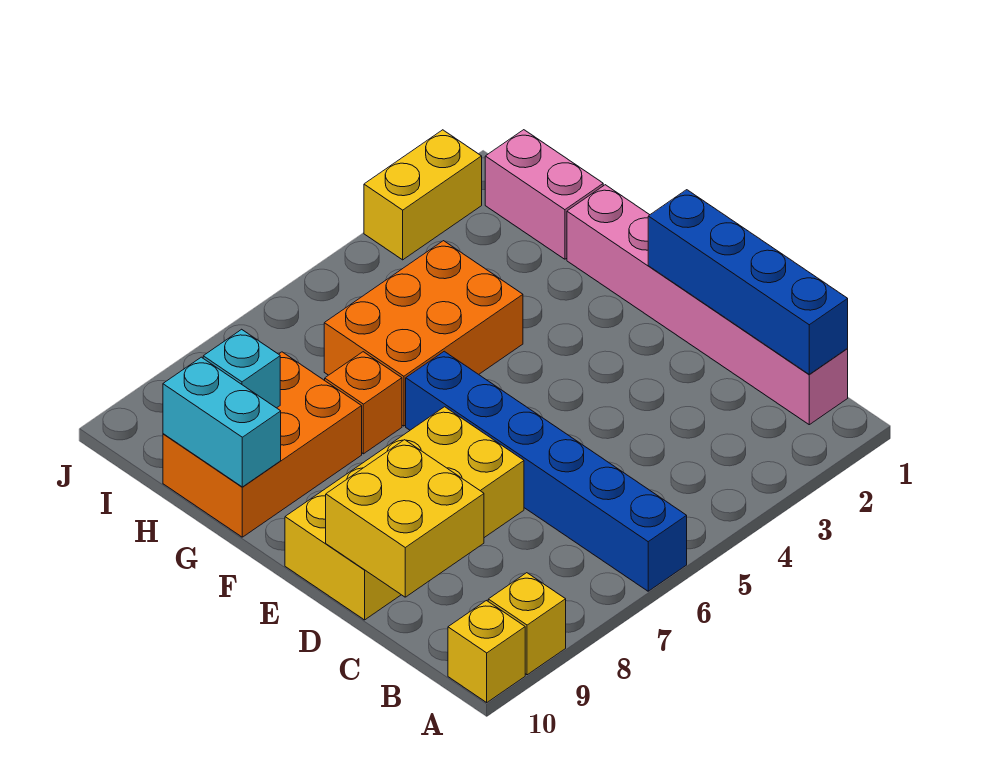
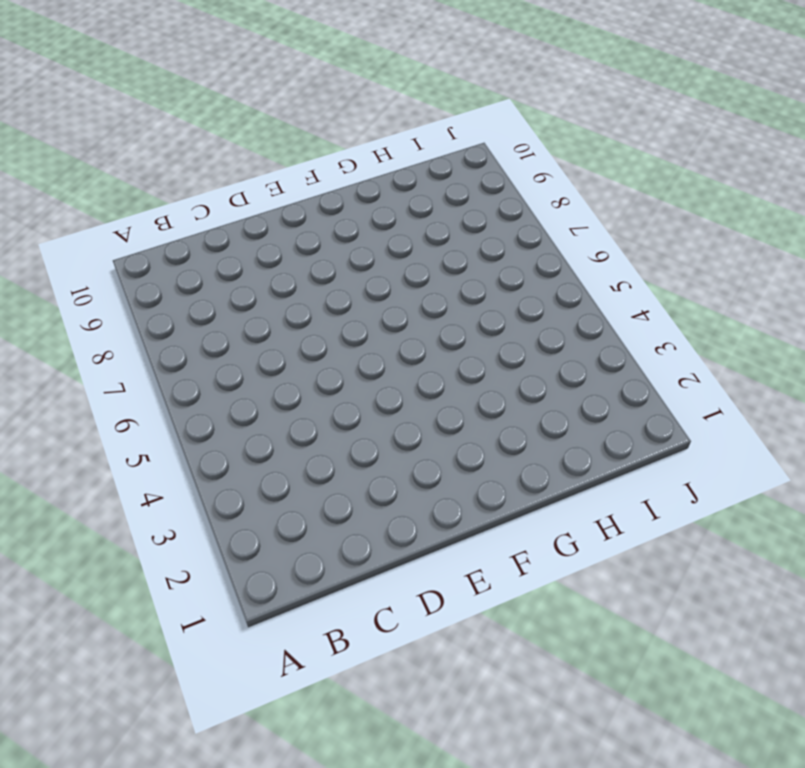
none -> blue brick A6:F6 level 1
none -> yellow brick A9 level 1
none -> yellow brick A10 level 1

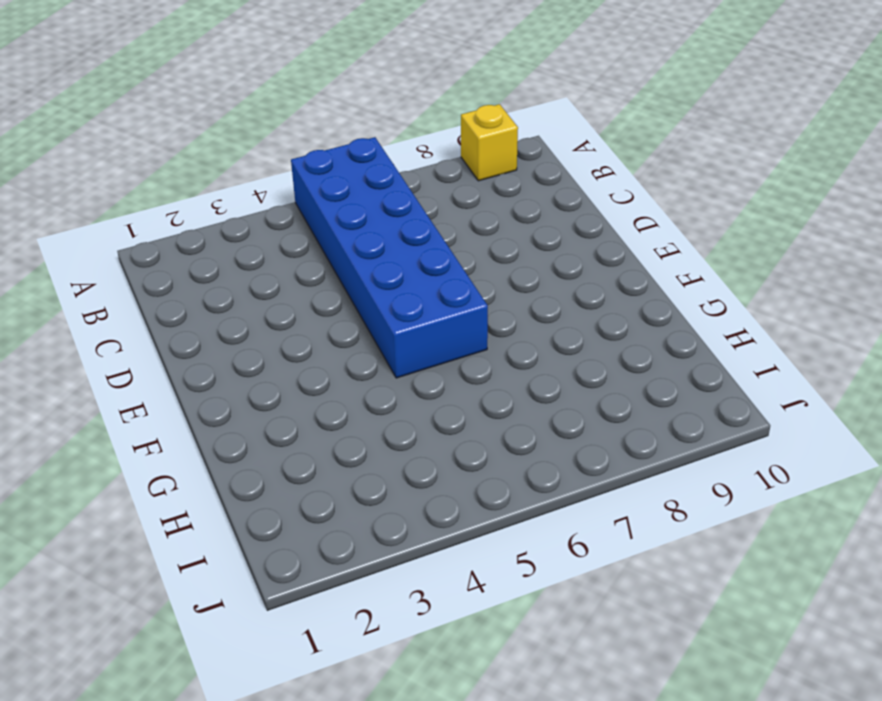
blue brick A5:F6 level 1 -> blue brick A6:F6 level 1
none -> yellow brick A10 level 1
none -> pink brick B1:G1 level 1
none -> yellow brick D7:E10 level 1

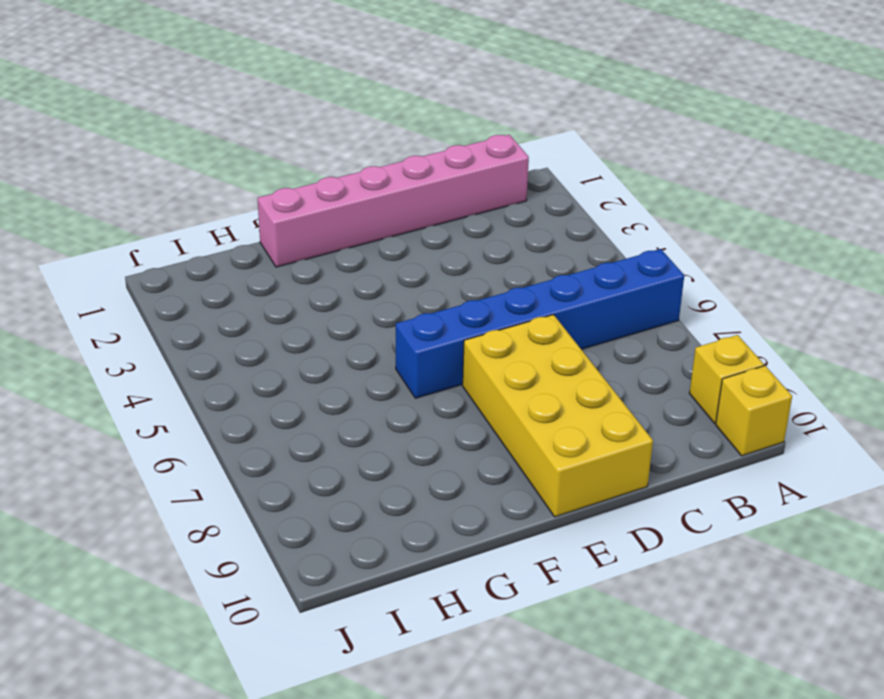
none -> orange brick G4:H6 level 1
none -> orange brick G7 level 1
none -> orange brick G8:H10 level 1

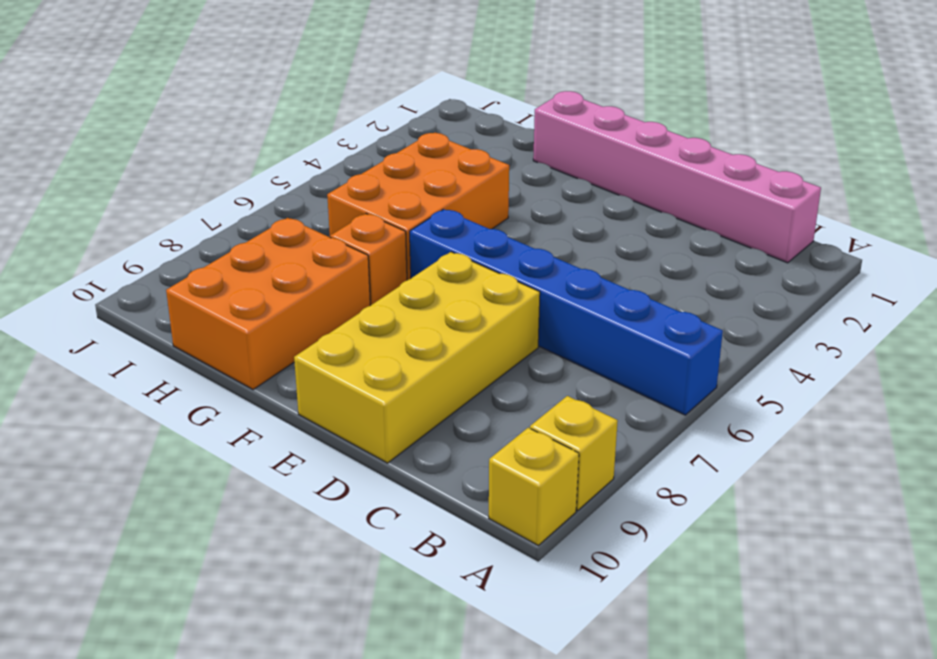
none -> pink brick H1:I1 level 1
none -> yellow brick J2:J3 level 1
none -> blue brick B1:E1 level 2

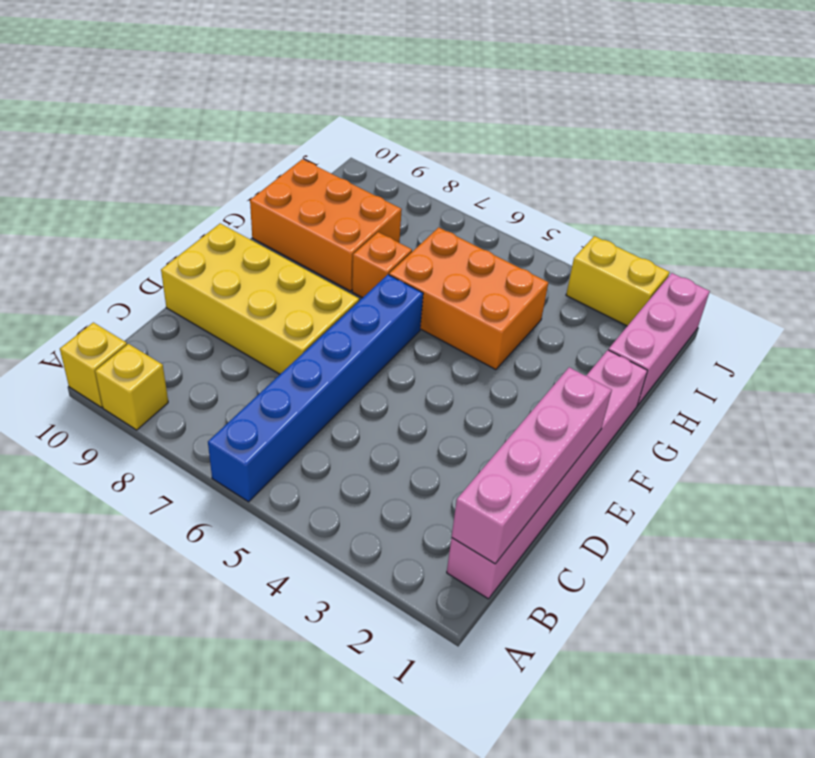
pink brick B1:E1 level 2 -> blue brick B1:E1 level 2
pink brick H1:J1 level 1 -> pink brick H1:I1 level 1
none -> yellow brick C9:D10 level 2
none -> cyan brick G10:H10 level 2
none -> cyan brick H9 level 2

